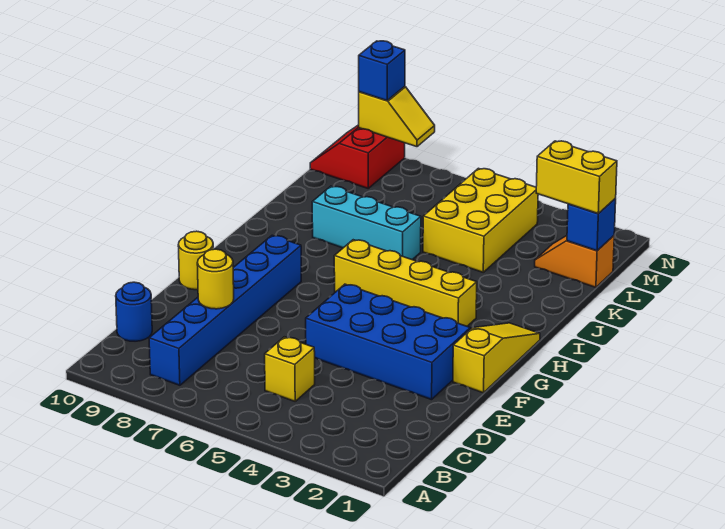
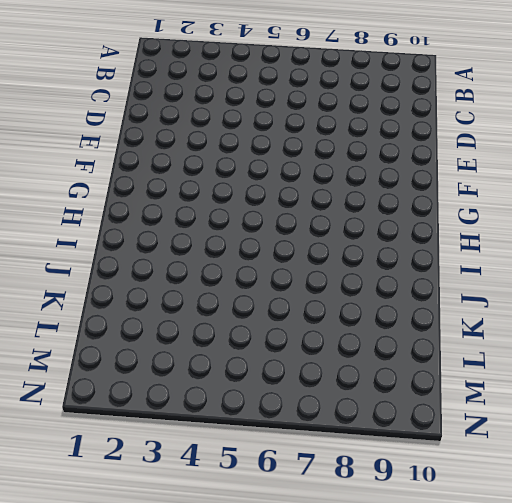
none -> blue brick B8:G8 level 1
none -> yellow brick C5 level 1
none -> blue round brick C10 level 1

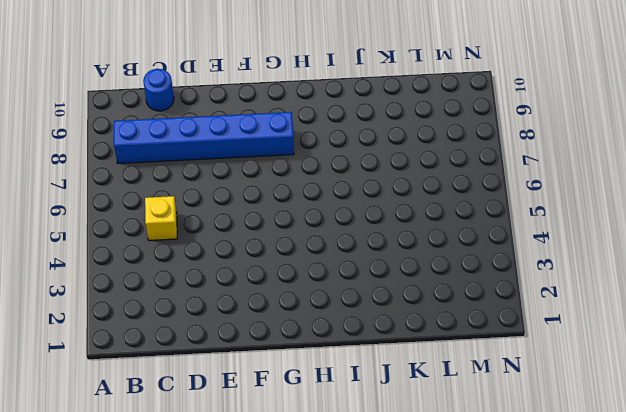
none -> blue brick E2:F5 level 1
none -> yellow slope F1:H1 level 1 top F
none -> yellow round brick F10 level 1

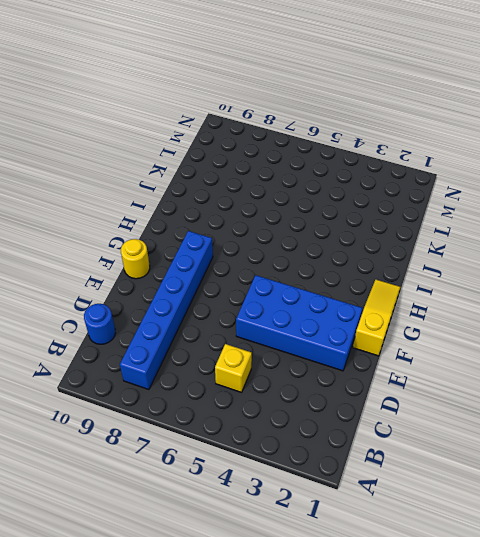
none -> yellow brick H3:H6 level 1
none -> cyan brick J6:J8 level 1
none -> yellow brick K4:M5 level 1

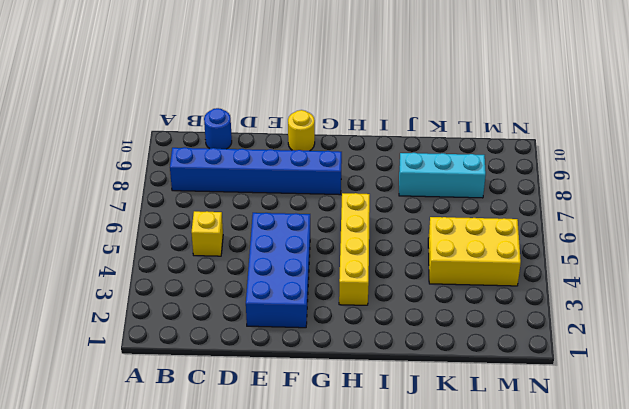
cyan brick J8:L8 level 1 -> cyan brick J6:J8 level 1
none -> yellow slope F1:H1 level 1 top F
none -> orange slope L1:L2 level 1 top 1
none -> red slope M9:N10 level 1 top 9

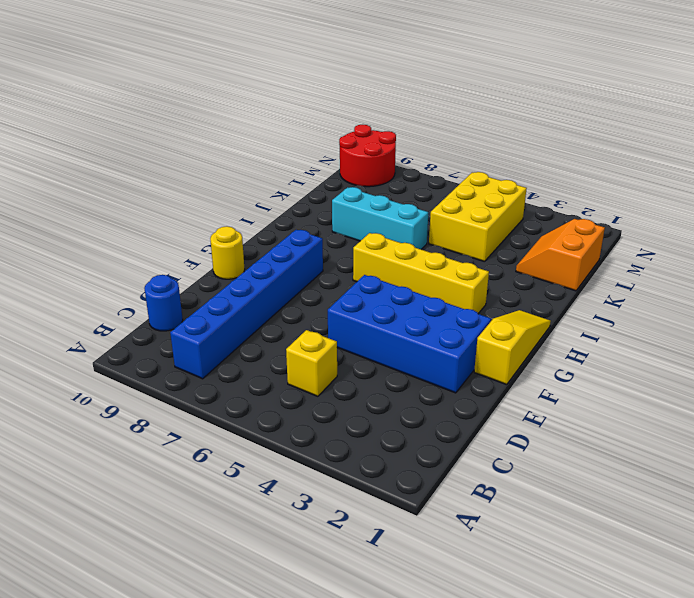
orange slope K1:L2 level 1 top 1 -> orange slope L1:L2 level 1 top 1
red round brick M9:N10 level 1 -> red slope M9:N10 level 1 top 9
none -> yellow round brick D8 level 2
none -> blue brick L1 level 2
none -> yellow slope N8:N9 level 2 top 9

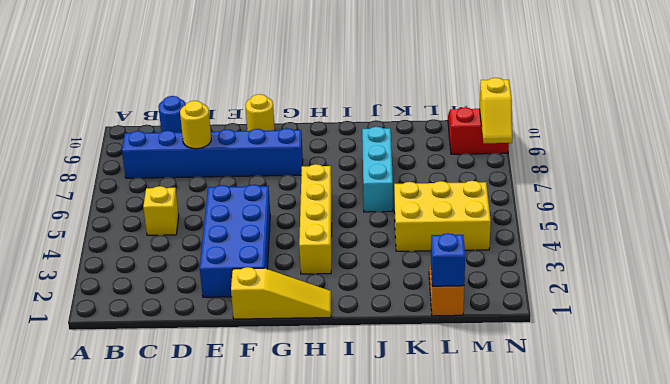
none -> yellow brick L1:L2 level 3
none -> blue brick N9 level 3

